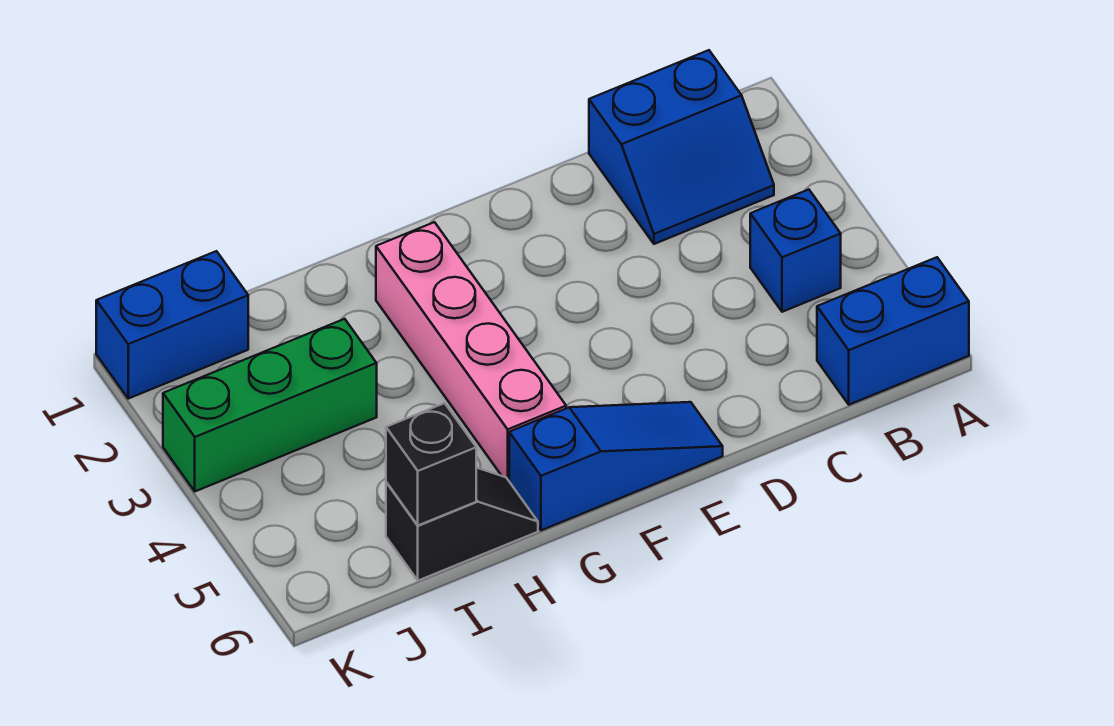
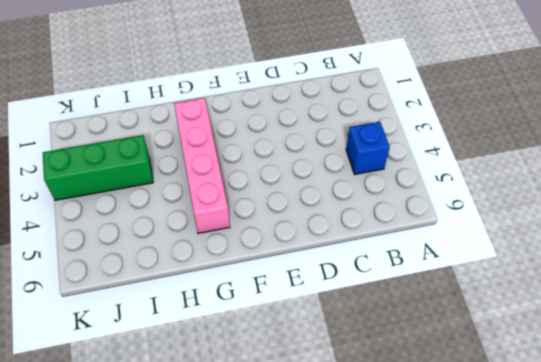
none -> blue brick A6:B6 level 1
none -> blue slope B1:C2 level 1 top 1

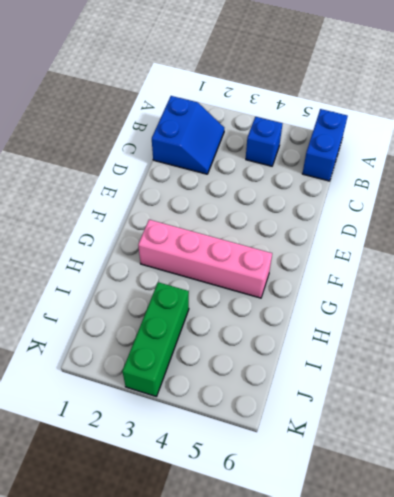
none -> blue slope E6:G6 level 1 top G
none -> black slope H6:I6 level 1 top I

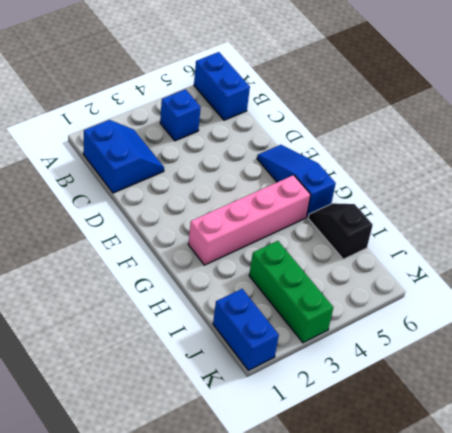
none -> black brick I6 level 2

